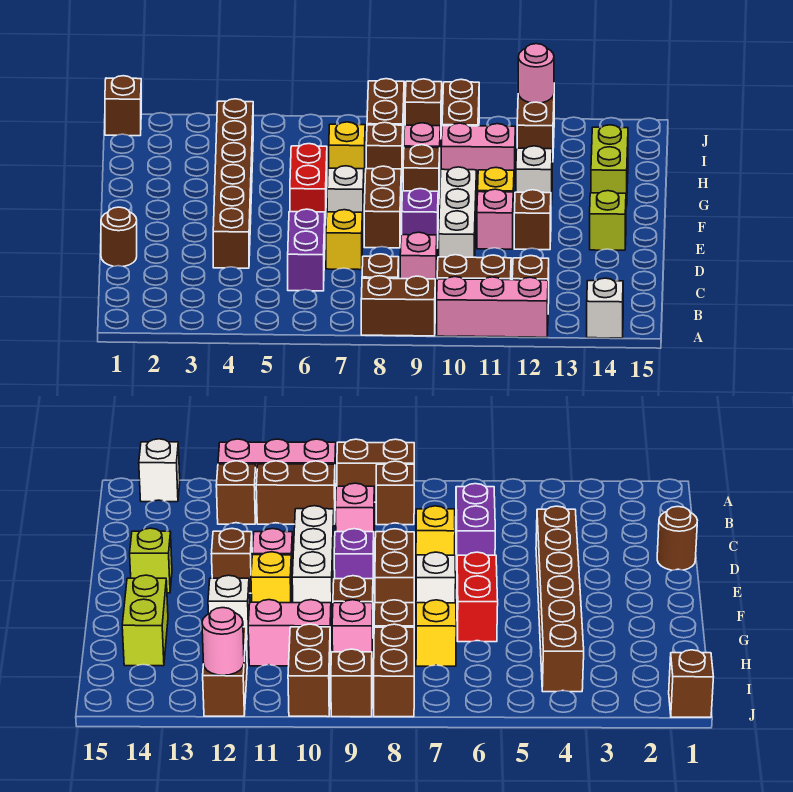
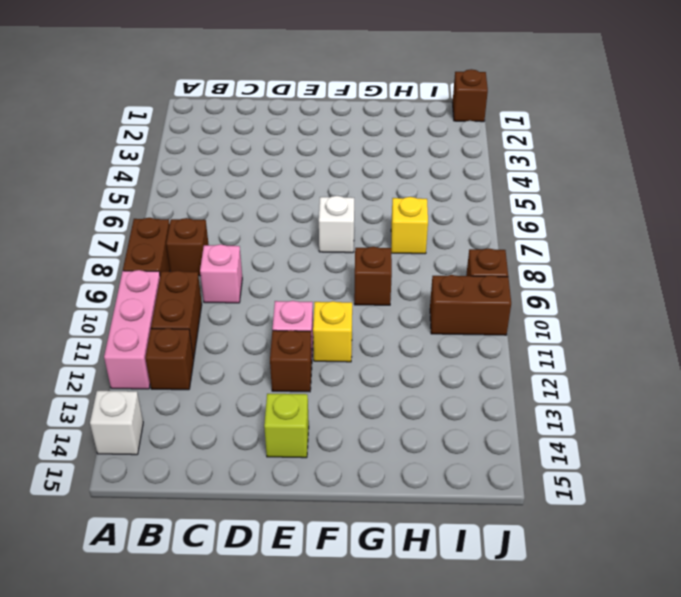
none -> purple brick C6:D6 level 1
none -> brown round brick D1 level 1
none -> brown brick D4:I4 level 1
none -> yellow brick D7 level 1

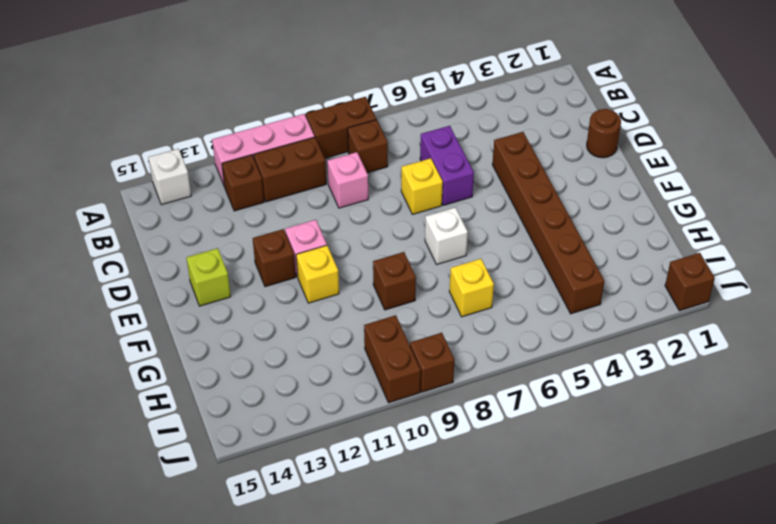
none -> white brick D10:F10 level 1
none -> brown brick E8:F8 level 1
none -> purple brick E9 level 1
none -> red brick F6:G6 level 1

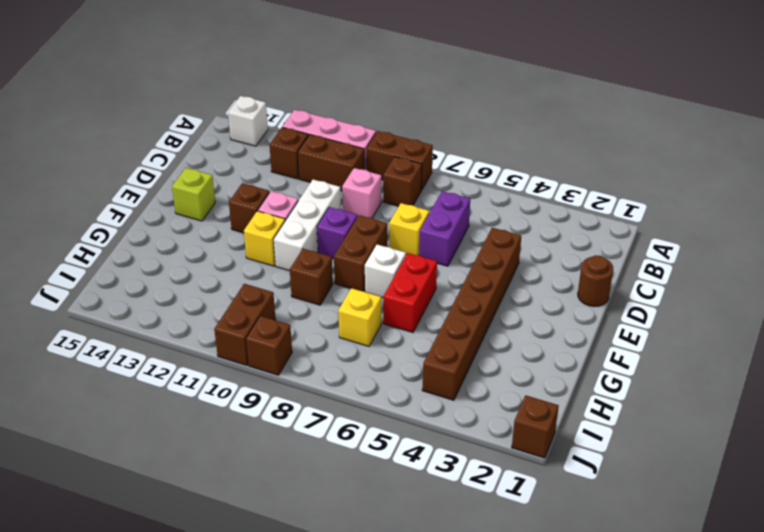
none -> white brick G12 level 1
none -> lime brick G14:H14 level 1
none -> brown brick H8 level 1
none -> pink brick H9 level 1

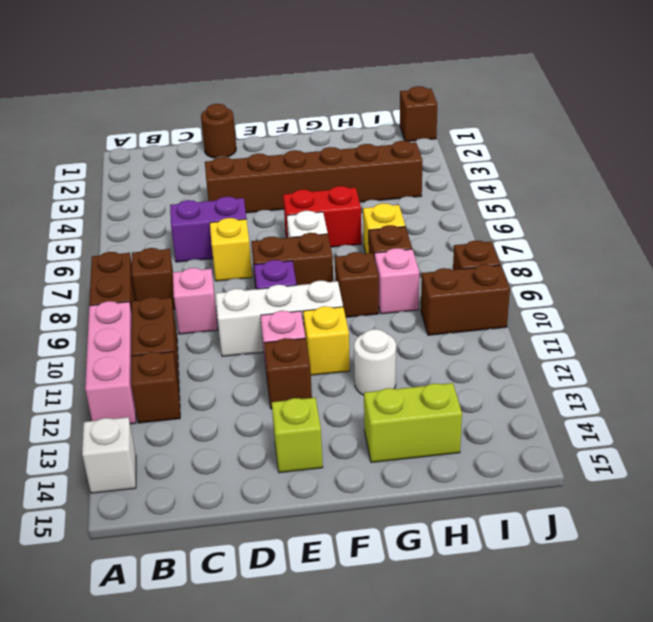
white round brick G12 level 1 -> white brick G12 level 1
none -> pink brick H10:H11 level 1
none -> brown brick I8:J8 level 1
none -> brown brick I12:J12 level 1
none -> pink round brick J12 level 2

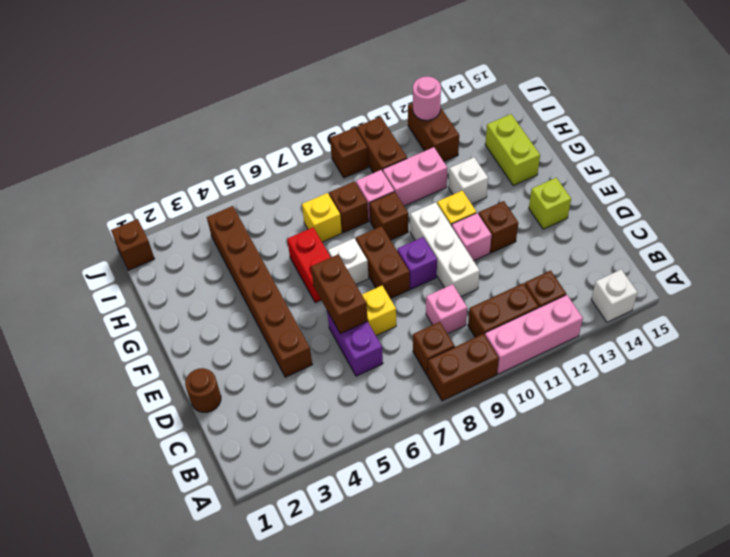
brown brick D6:E6 level 2 -> brown brick I8:J8 level 1

